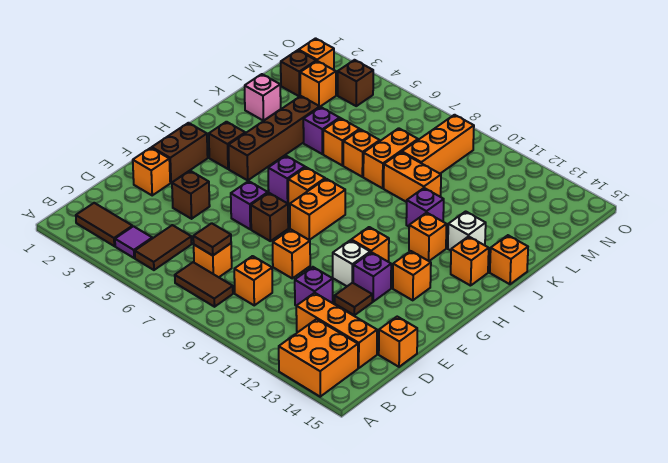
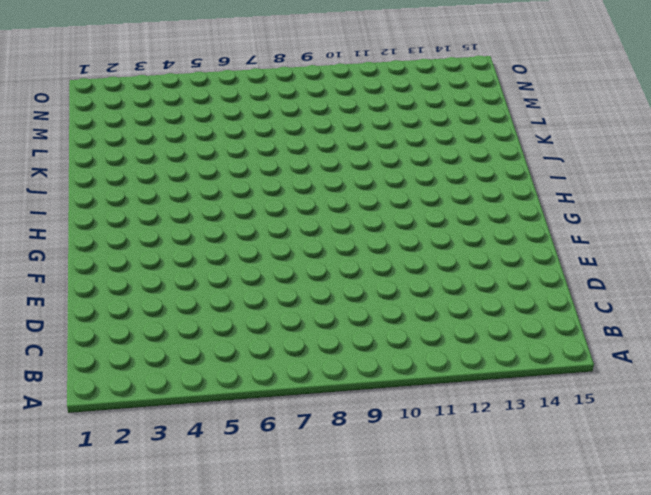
none -> orange brick A13:B14 level 1
none -> brown tile B2:B3 level 1
none -> purple tile B4 level 1
none -> brown tile B5:C5 level 1

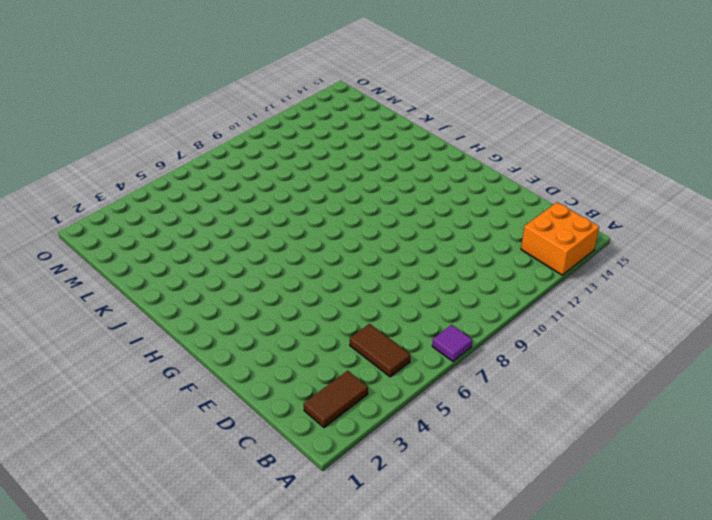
purple tile A7 level 1 -> purple tile B4 level 1
none -> brown tile B7:B8 level 1
none -> orange brick C7 level 1
none -> orange brick C9 level 1
none -> orange brick C12:C14 level 1

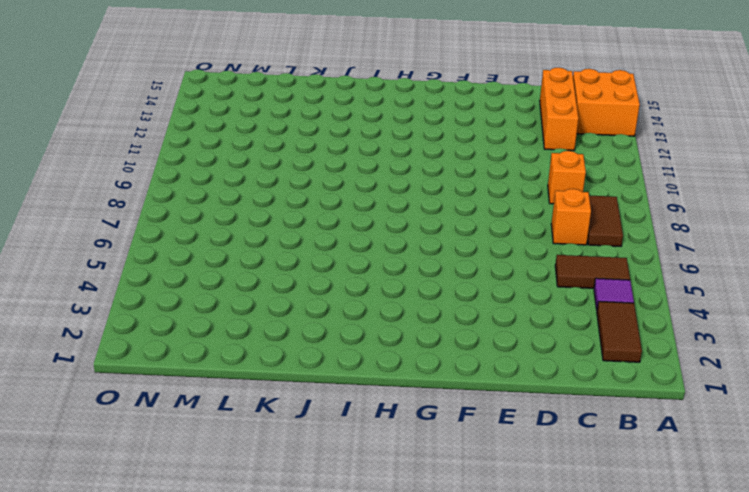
none -> purple brick D11 level 1
none -> orange brick D15 level 1
none -> orange brick E2 level 1
none -> brown brick E4 level 1

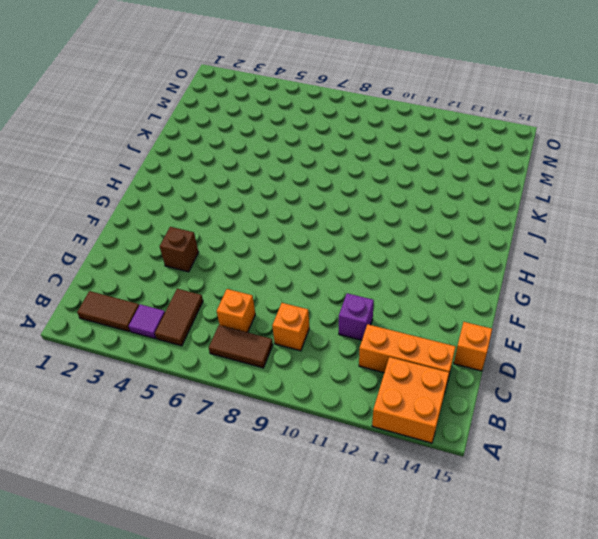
none -> orange brick E2 level 1
none -> orange brick E9 level 1
none -> brown tile E12 level 1
none -> brown brick F2:G2 level 1

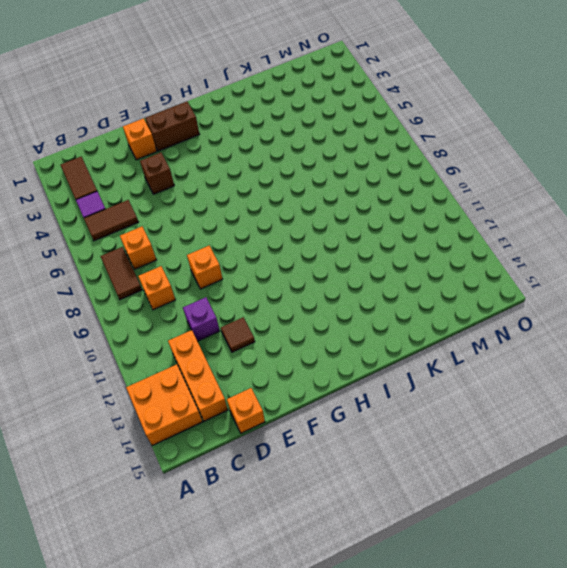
none -> purple brick F6 level 1
none -> brown brick F7 level 1
none -> white brick F11 level 1
none -> purple brick F12 level 1

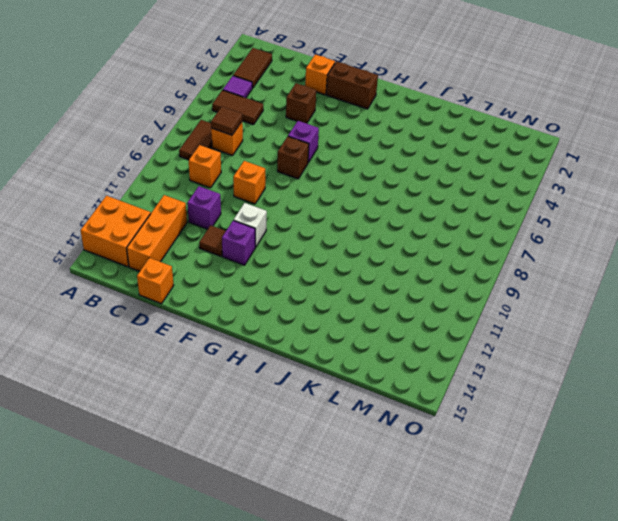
none -> orange brick G8:H8 level 1
none -> orange brick G11 level 1
none -> orange brick G13 level 1
none -> brown brick H3 level 1

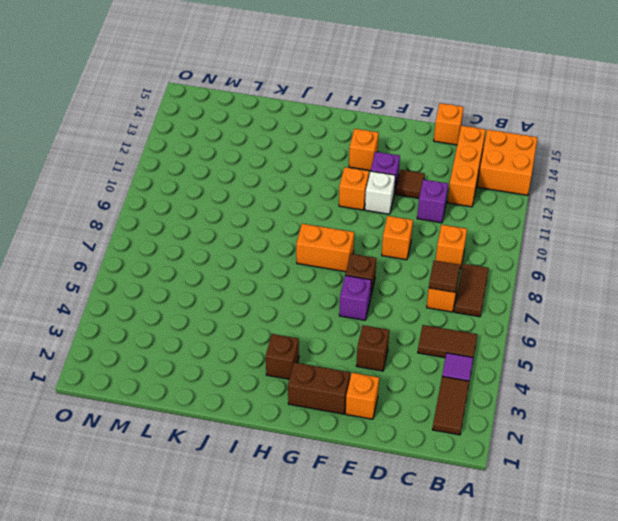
none -> brown brick H4:K4 level 1
none -> purple brick H6 level 1
none -> orange brick H7 level 1
none -> orange brick I12 level 1

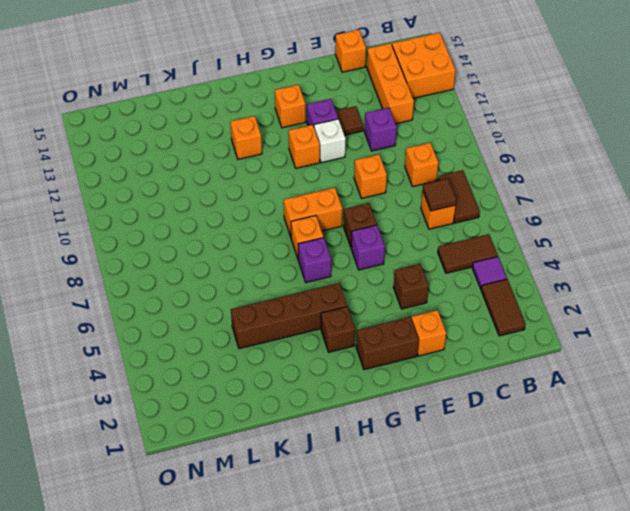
none -> orange brick I14 level 1
none -> purple brick J11 level 1
none -> white brick J13 level 1
none -> orange brick J15 level 1

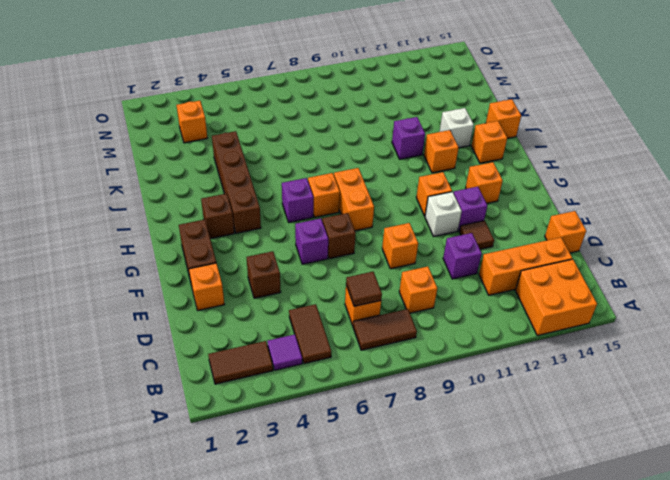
none -> pink brick K2 level 1
none -> purple brick K5 level 1
none -> orange brick K6 level 1
none -> orange brick K7 level 1

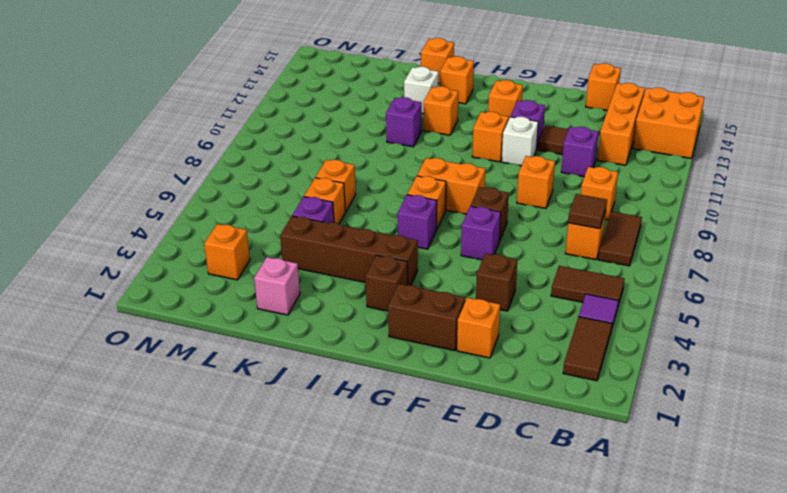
none -> orange brick K8:L8 level 1
none -> orange brick K9:K10 level 1
none -> orange brick L9:N9 level 1
none -> brown brick M2 level 1

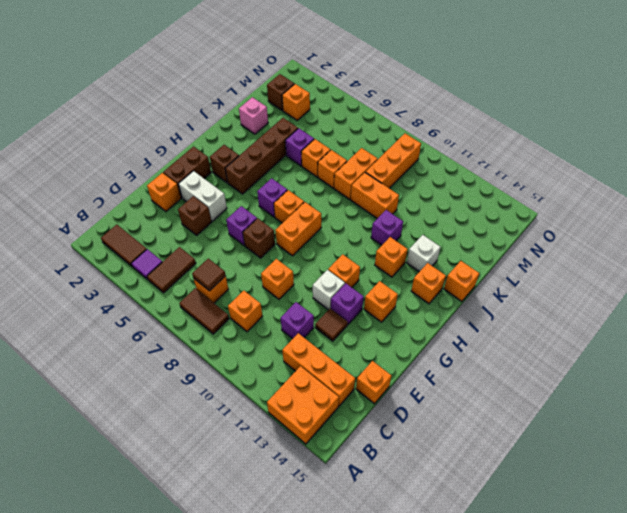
white brick F3:F4 level 1 -> none
none -> orange brick N2 level 1
none -> brown brick N4 level 1

